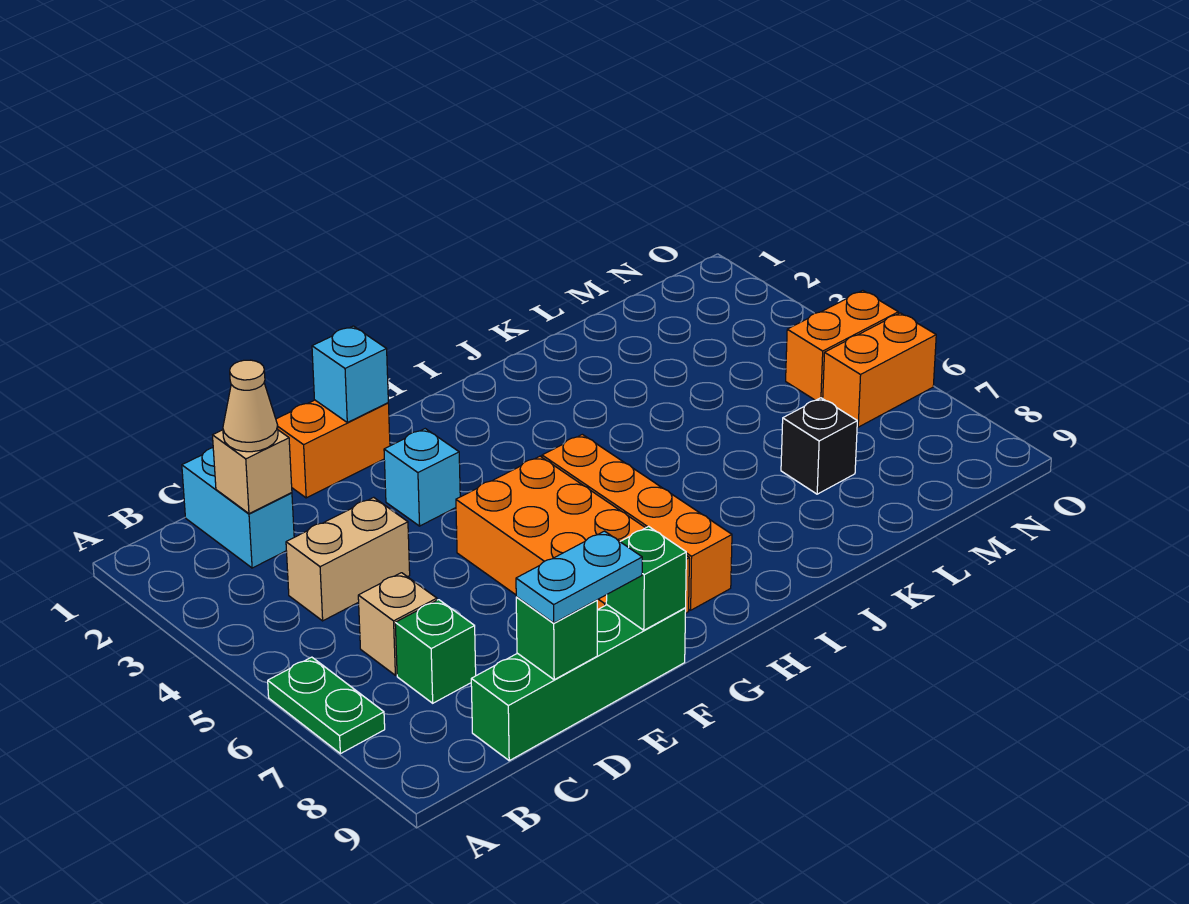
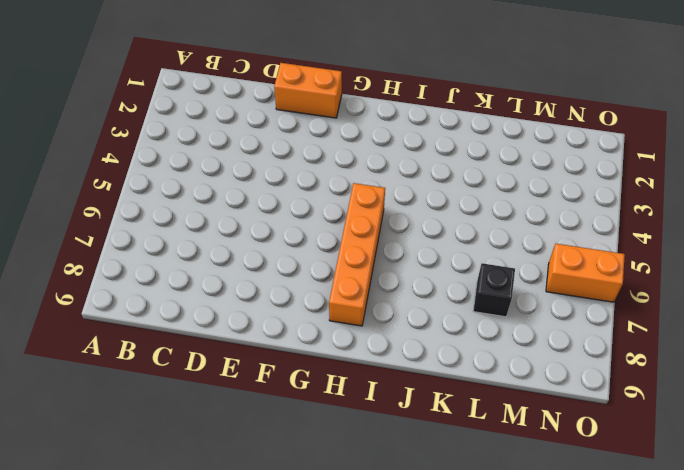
none -> green plate A6:A7 level 1
none -> cyan brick C1:C2 level 1
none -> tan brick C4:D4 level 1

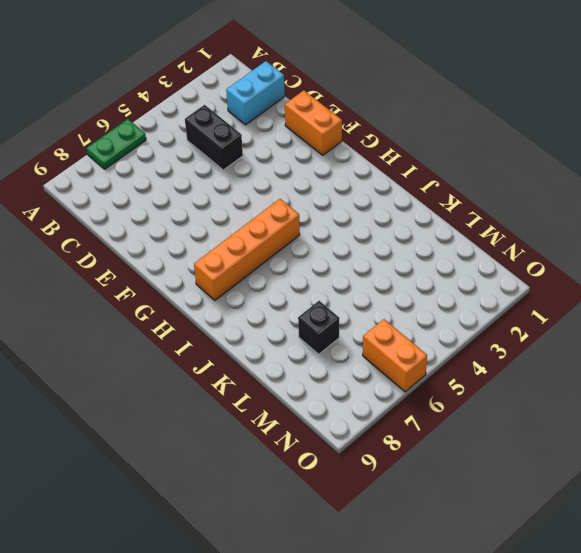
black brick C4:D4 level 1 -> tan brick C4:D4 level 1
none -> tan brick C6 level 1
none -> green brick C7 level 1
none -> green brick C9:F9 level 1

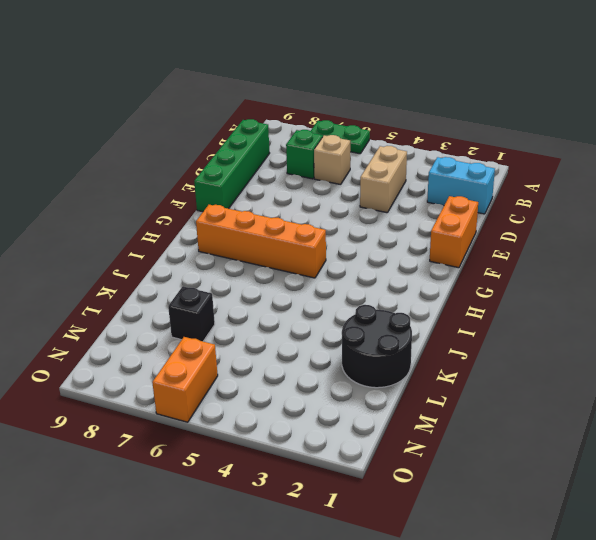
black round brick K1:L2 level 1 -> none
none -> cyan brick F3 level 1
none -> orange brick F5:G8 level 1
none -> orange brick N5:O5 level 1

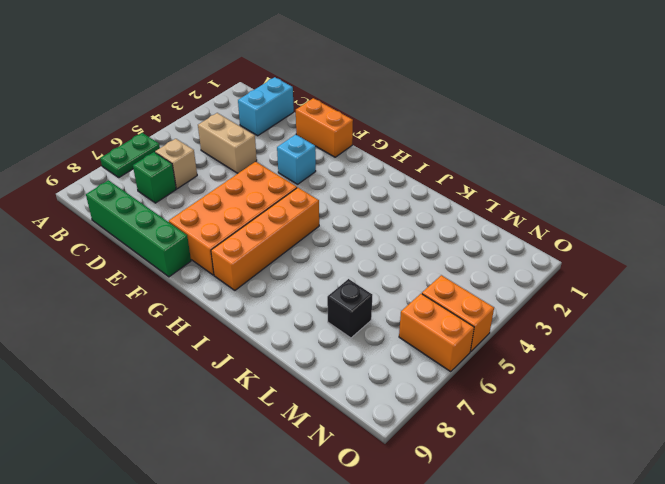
none -> tan brick C2 level 2
none -> green brick D9 level 2
none -> cyan brick F1 level 2

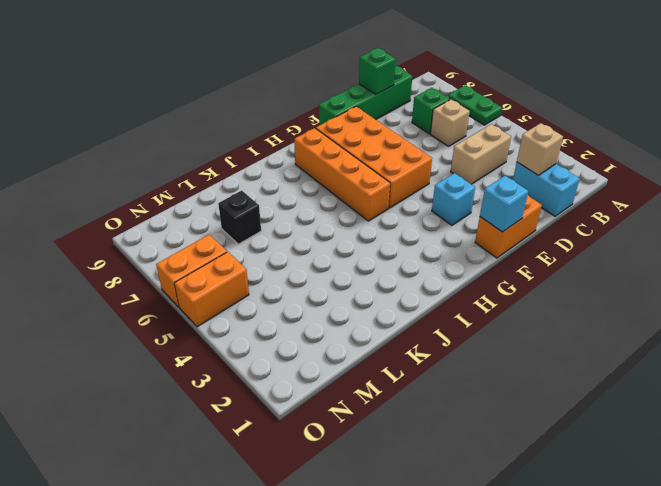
none -> green brick F9 level 2
none -> tan cone C2 level 3
none -> cyan plate D9:E9 level 3

